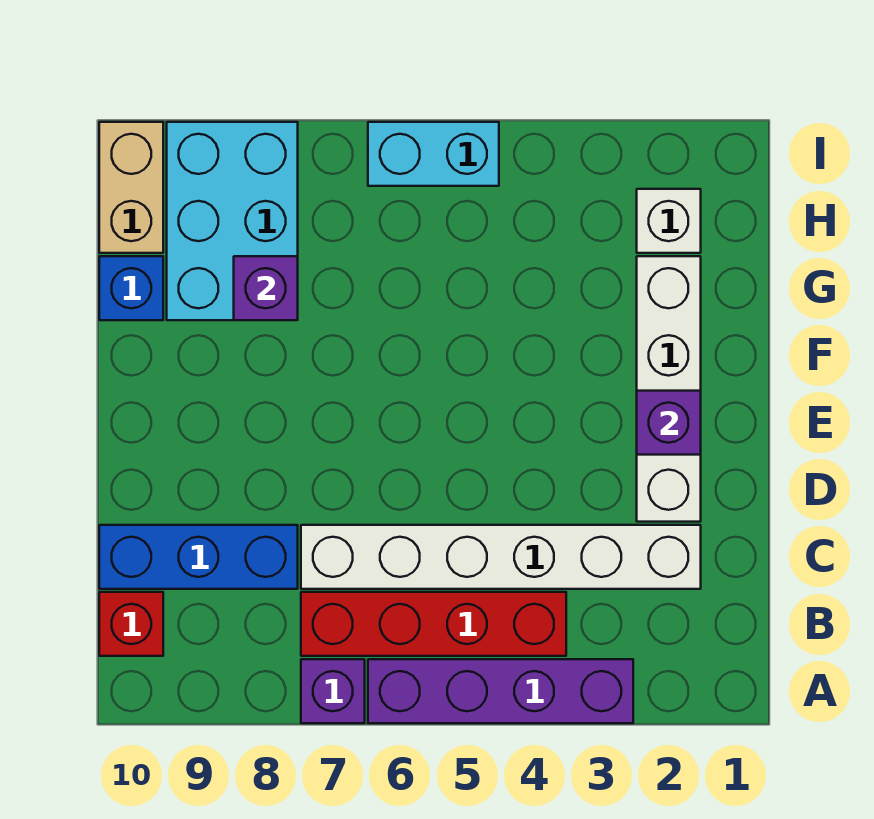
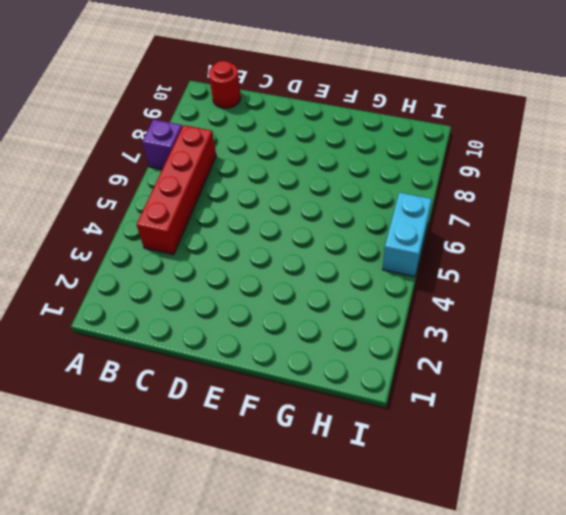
red round brick B10 level 1 -> red brick B10 level 1
none -> purple brick A3:A6 level 1
none -> white brick C2:C7 level 1
none -> blue brick C8:C10 level 1

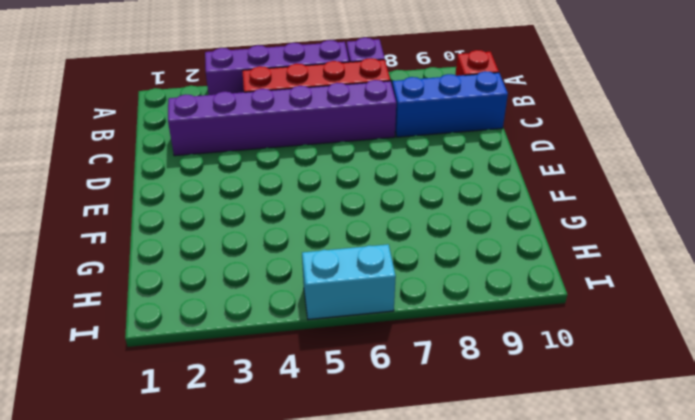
purple brick C2:C7 level 1 -> white brick C2:C7 level 1
none -> white brick D2:G2 level 1
none -> cyan brick G8:I9 level 1
none -> blue brick G10 level 1

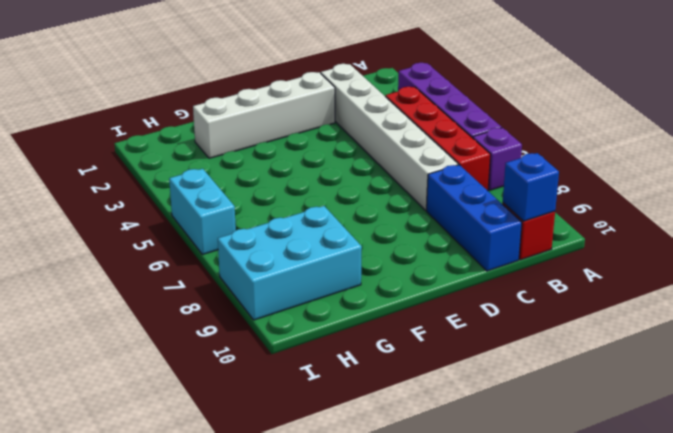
blue brick B10 level 2 -> blue brick G10 level 1
none -> white brick H2 level 1
none -> tan brick H10:I10 level 1
none -> purple brick E2 level 2

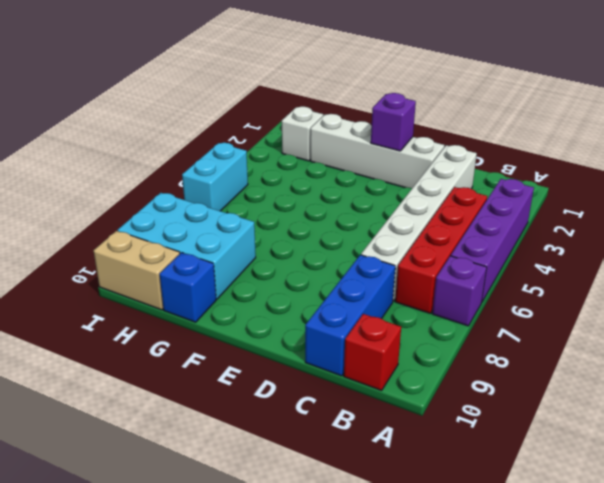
none -> purple brick G8 level 2

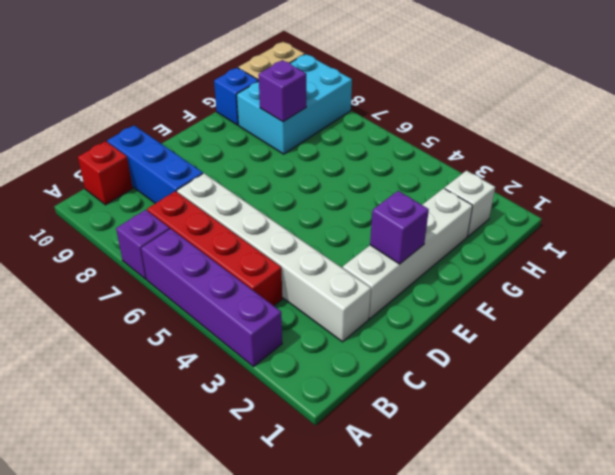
none -> cyan brick I5:I6 level 1

